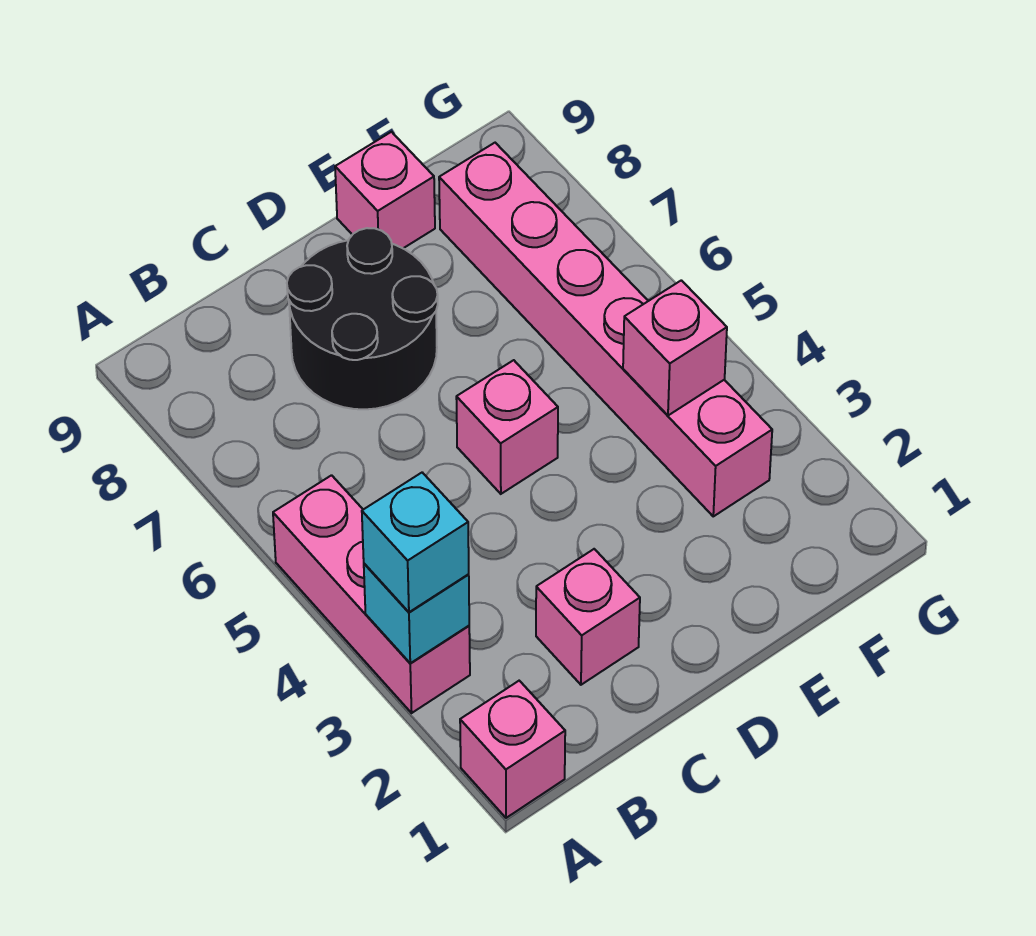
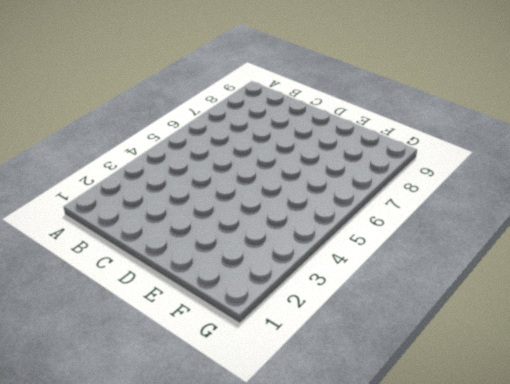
none -> pink brick A1 level 1
none -> pink brick A3:A5 level 1

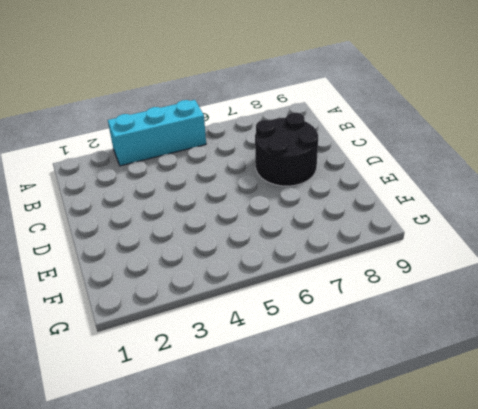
cyan brick A3:A5 level 1 -> pink brick A3:A5 level 1
none -> pink brick A1 level 1
none -> pink brick C2 level 1

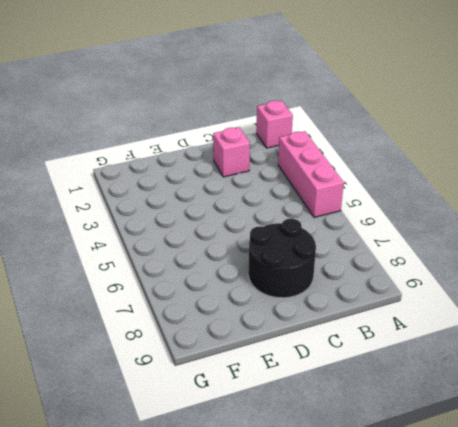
none -> pink brick D5 level 1
none -> pink brick E9 level 1

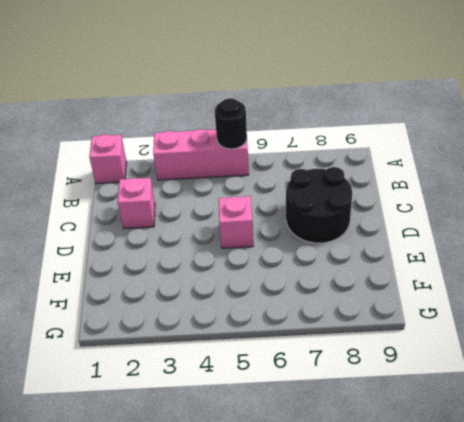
black round brick A5 level 2 -> none
none -> pink brick E9 level 1
none -> pink brick F3:F8 level 1

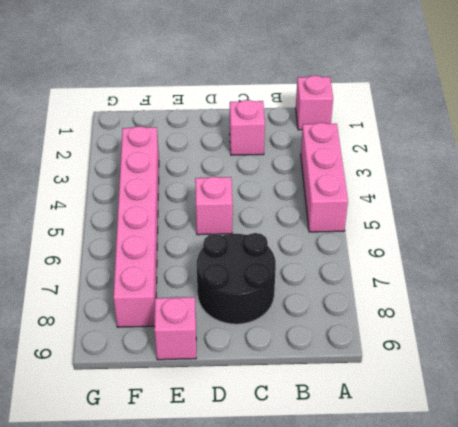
none -> cyan brick A3 level 2
none -> pink brick F4 level 2

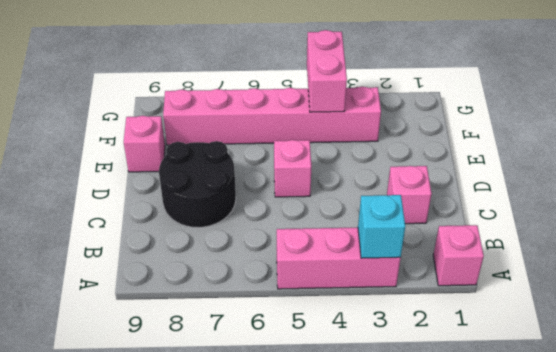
pink brick F4:G4 level 2 -> pink brick F4 level 2
none -> cyan brick A3 level 3

